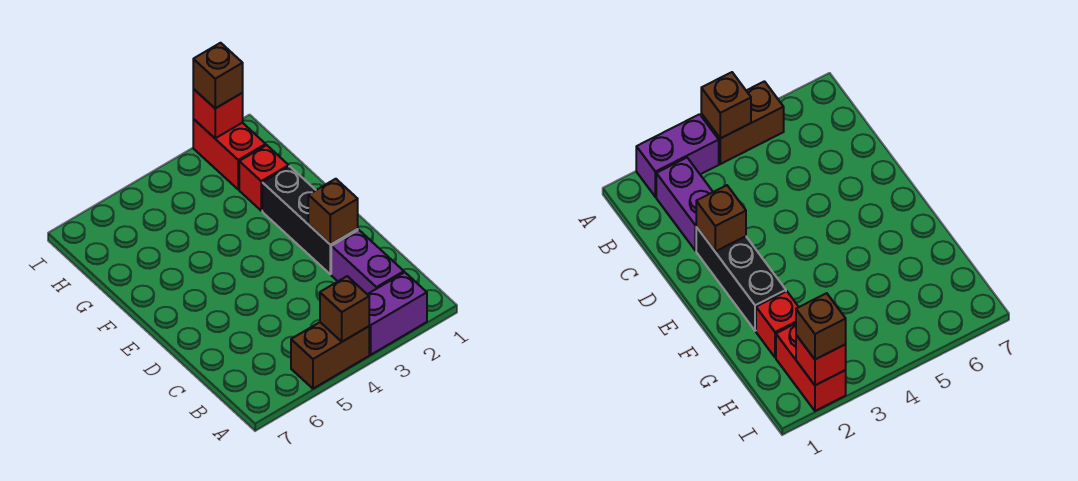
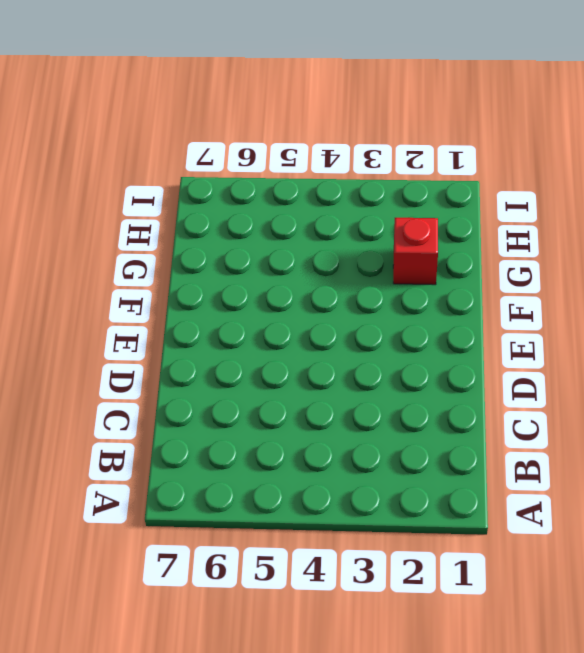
none -> purple brick A2:A3 level 1
none -> brown brick A4:A5 level 1

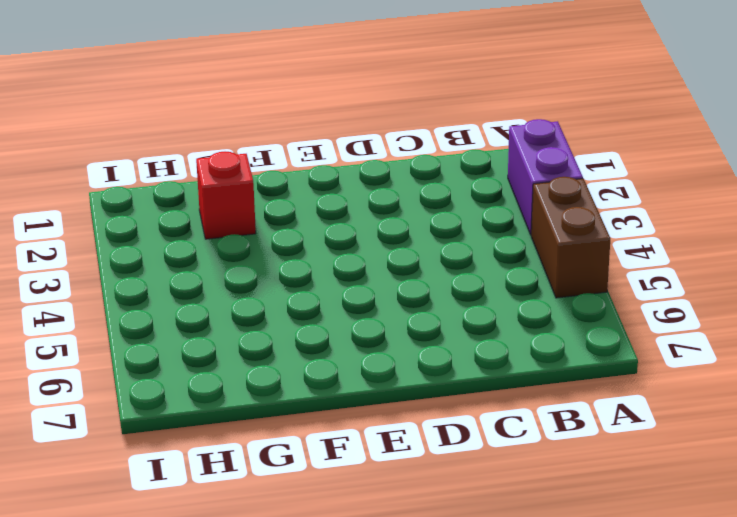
none -> purple brick B2:C2 level 1
none -> black brick D2:F2 level 1

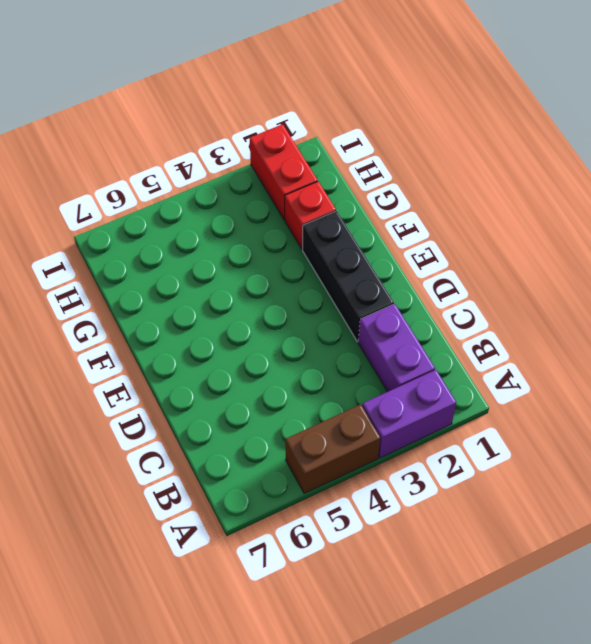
none -> brown brick A4 level 2
none -> brown brick D2 level 2

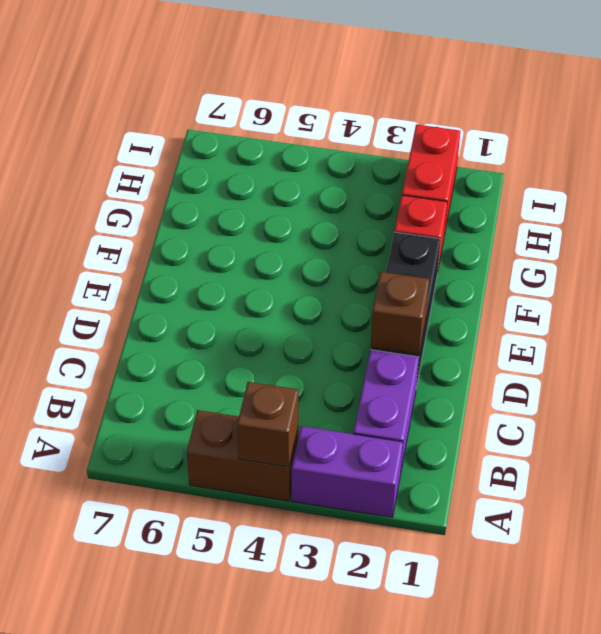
none -> red brick I2 level 2
none -> brown brick I2 level 3

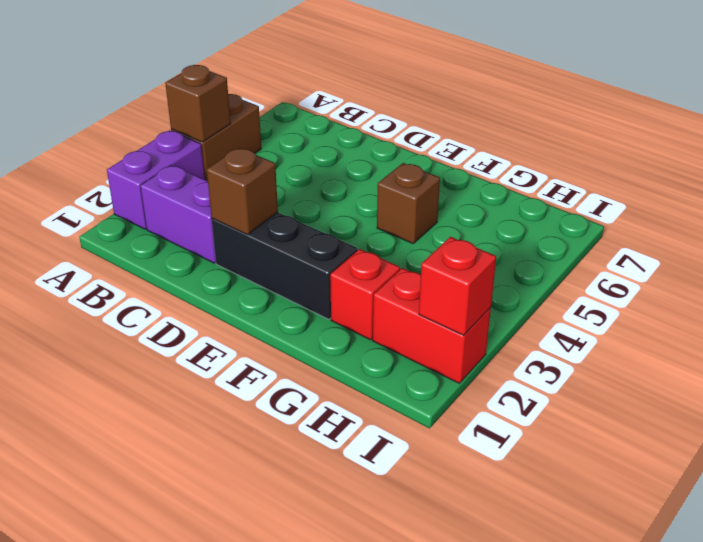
brown brick F5 level 1 -> brown brick I2 level 3

